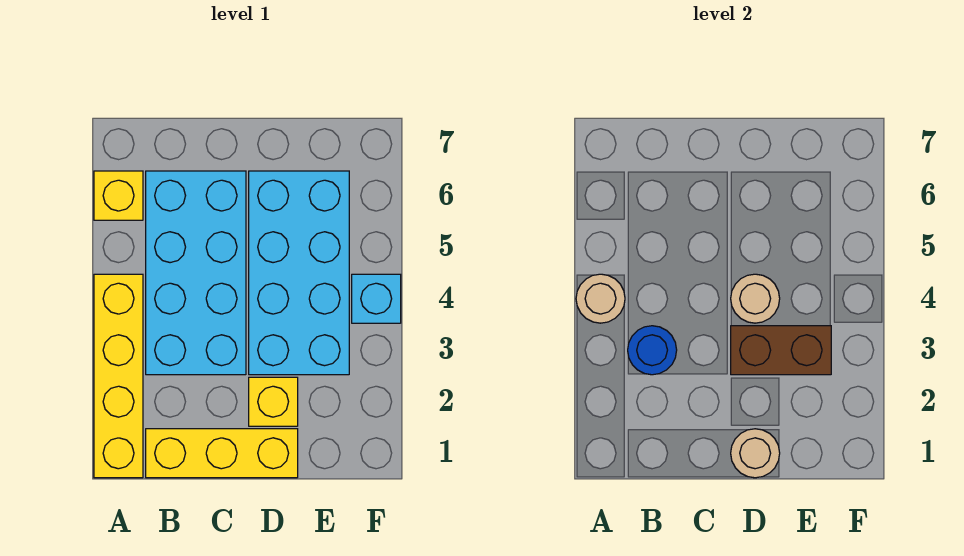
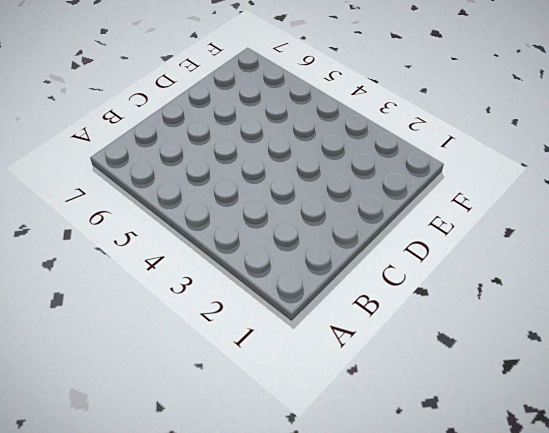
none -> yellow brick A1:A4 level 1
none -> yellow brick A6 level 1
none -> yellow brick B1:D1 level 1

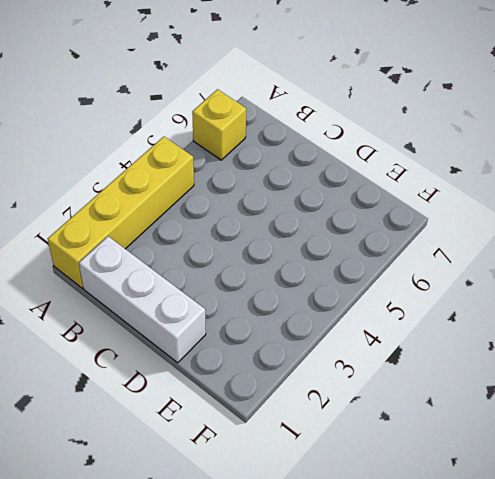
white brick B1:D1 level 1 -> yellow brick B1:D1 level 1
none -> cyan brick B3:C6 level 1
none -> yellow brick D2 level 1
none -> cyan brick D3:E6 level 1

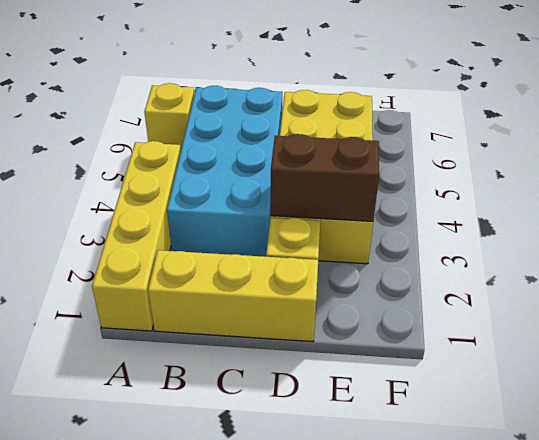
yellow brick D3:E6 level 1 -> cyan brick D3:E6 level 1
none -> cyan brick F4 level 1
none -> tan round brick A4 level 2
none -> blue round brick B3 level 2

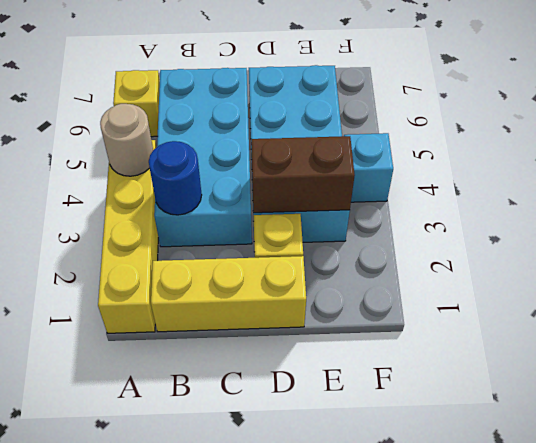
none -> tan round brick D1 level 2
none -> tan round brick D4 level 2

